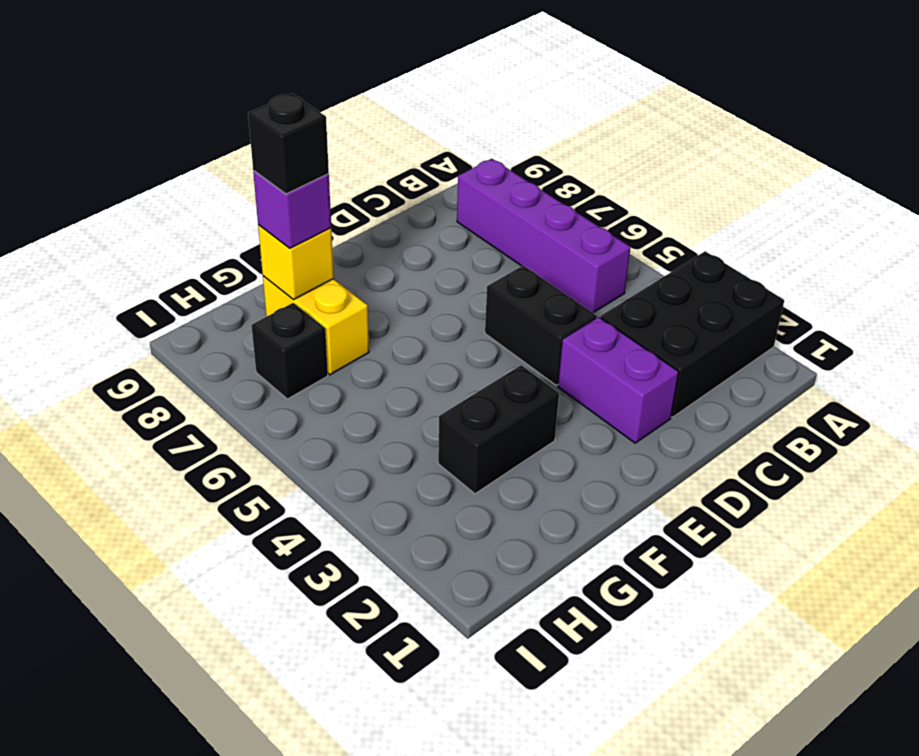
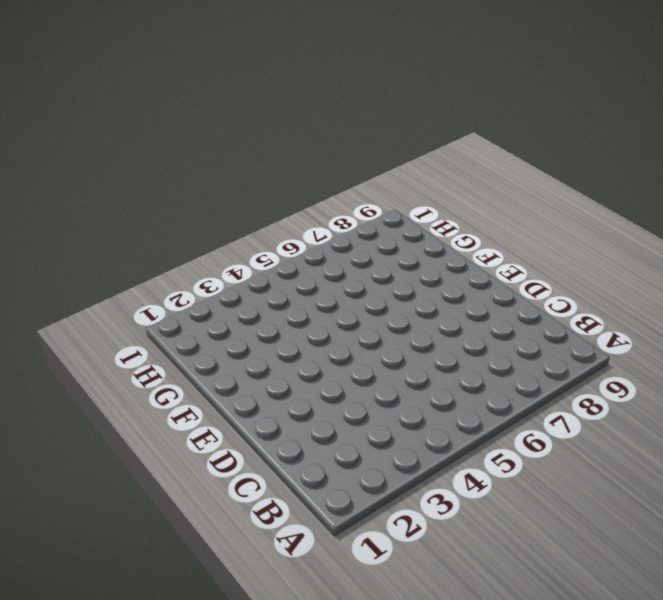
none -> black brick A2:C3 level 1
none -> purple brick B5:B8 level 1

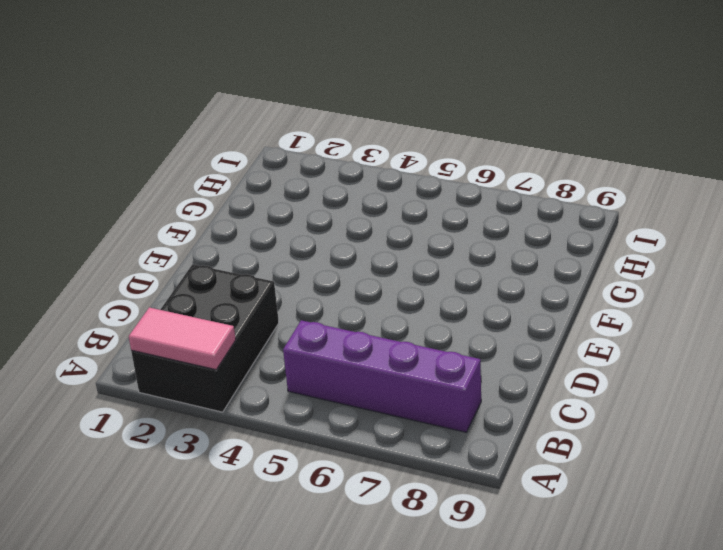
pink tile A2:A3 level 2 -> none
none -> purple brick D2:D3 level 1
none -> black brick D4:D5 level 1

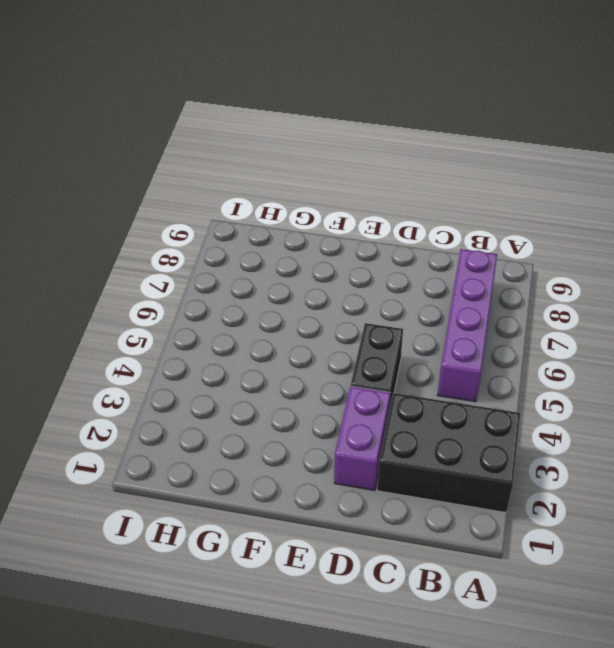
none -> black brick F3:G3 level 1
none -> yellow brick G7:G8 level 1

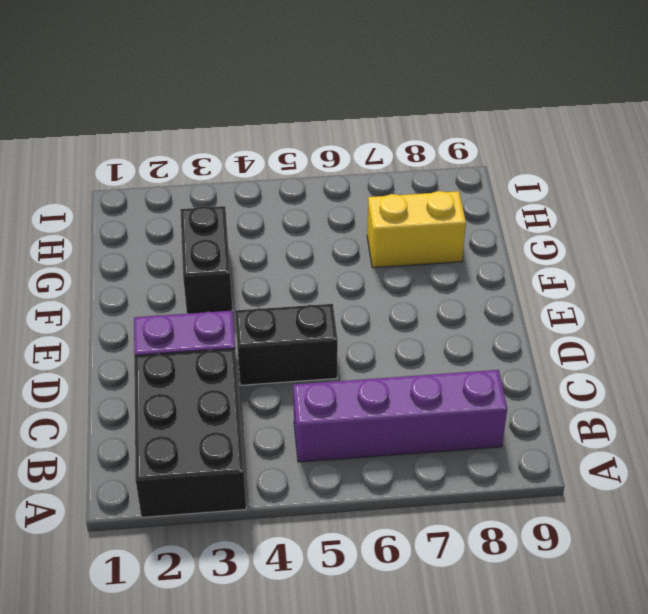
none -> black brick H7 level 1
none -> yellow brick G8 level 2

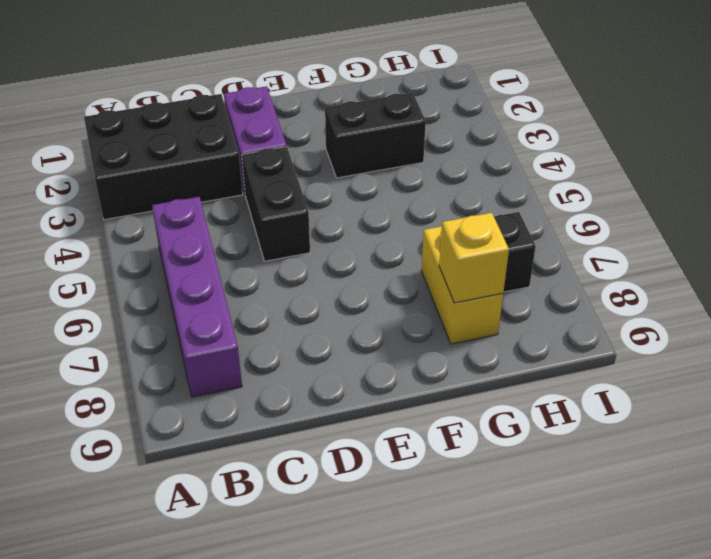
none -> purple brick G8 level 3
none -> black brick G8 level 4

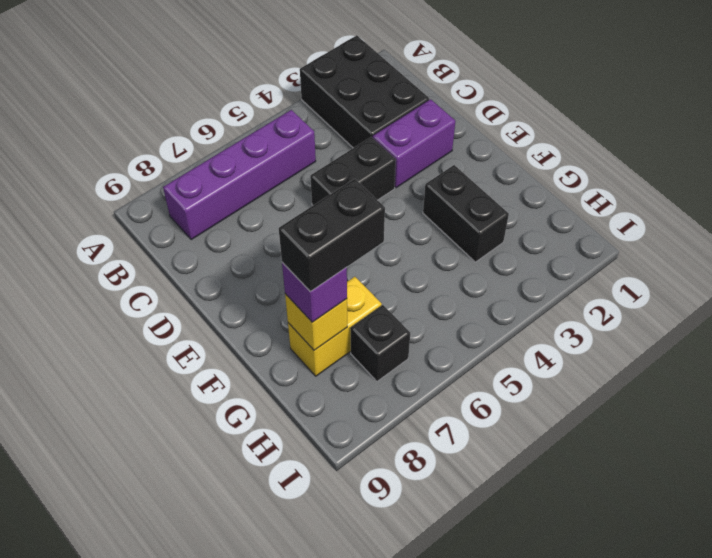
black brick G7:G8 level 4 -> black brick G8 level 4

